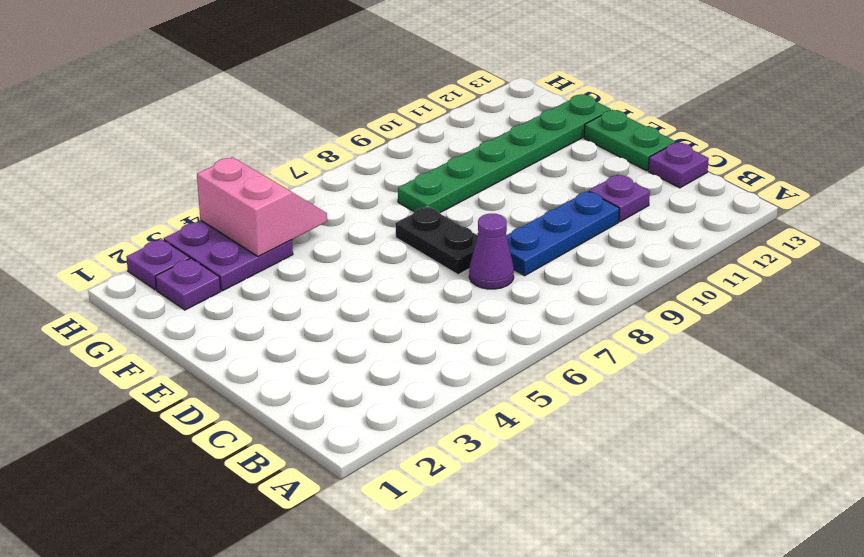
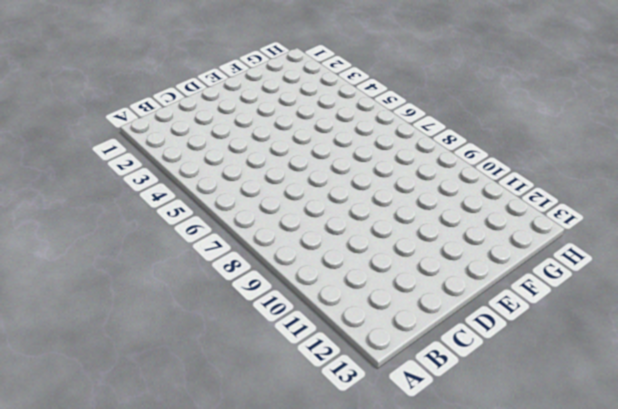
none -> purple cone C7 level 1
none -> blue plate C8:C10 level 1

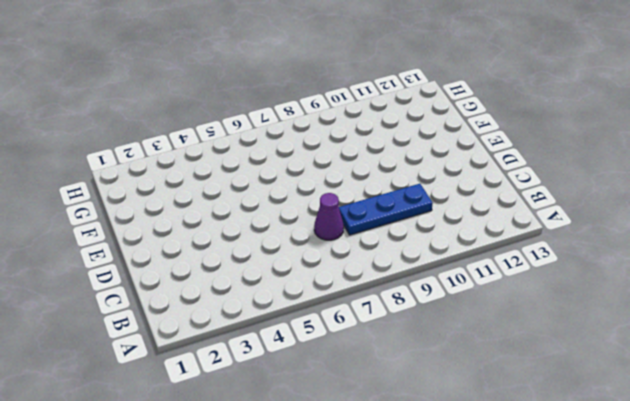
none -> purple plate C11 level 1
none -> purple plate C13 level 1

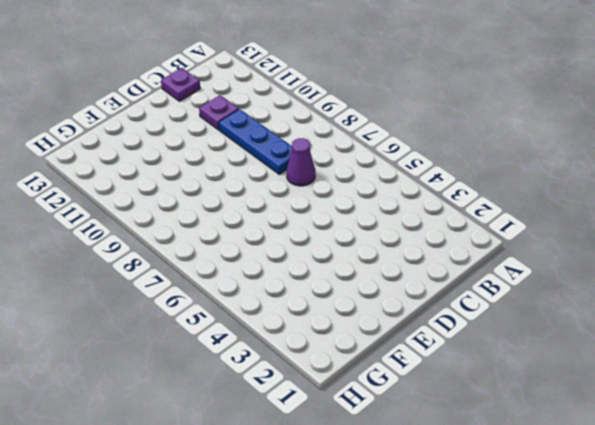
none -> black plate D7:E7 level 1
none -> green plate D13:E13 level 1

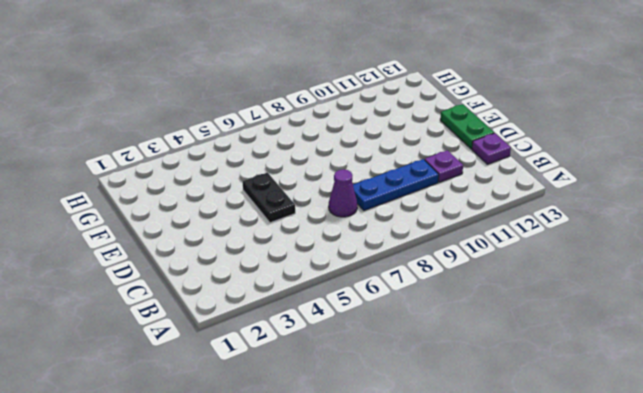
black plate D5:E5 level 1 -> black plate D7:E7 level 1
none -> green plate F8:F13 level 1
none -> purple plate G2 level 1

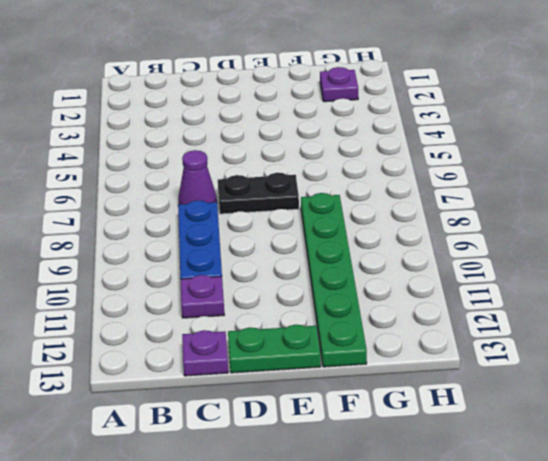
none -> purple plate G3:H4 level 1
none -> purple plate H2 level 1

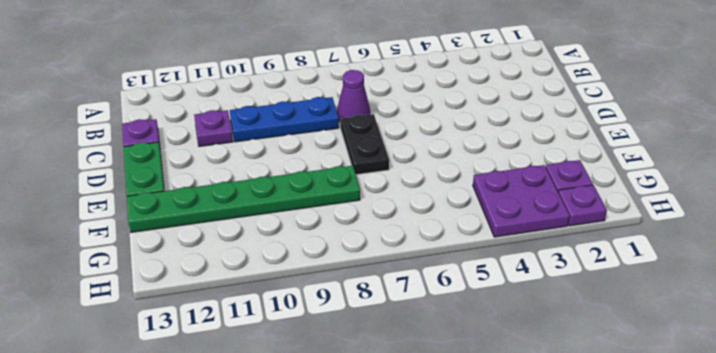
none -> pink slope G4:H5 level 2 top 4

